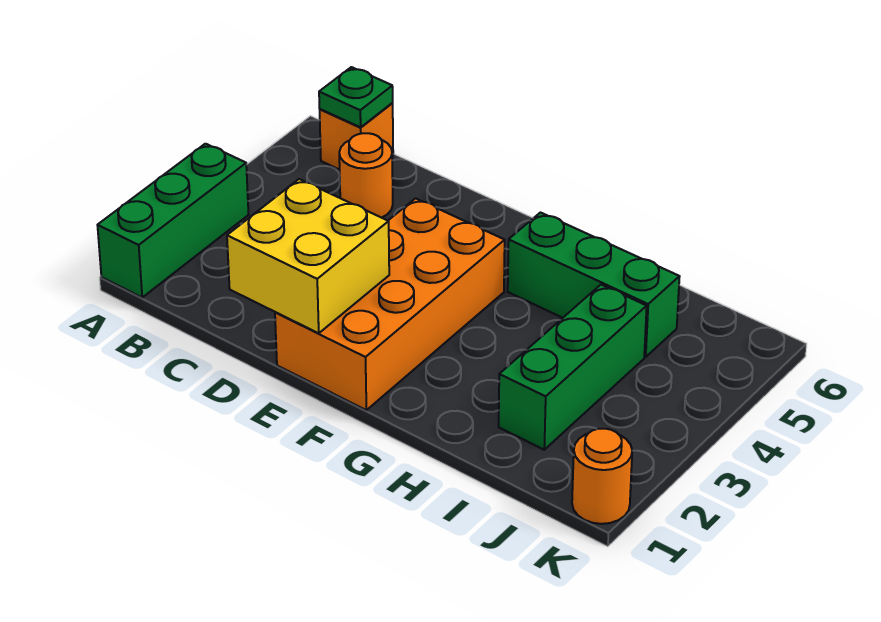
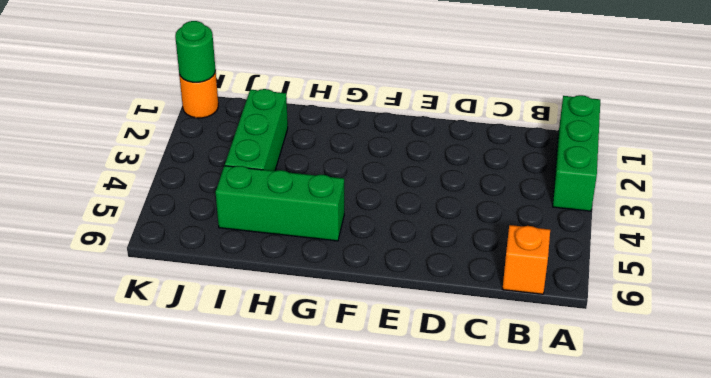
green round brick K1 level 2 -> none
none -> orange round brick C5 level 1
none -> orange brick E1:F4 level 1

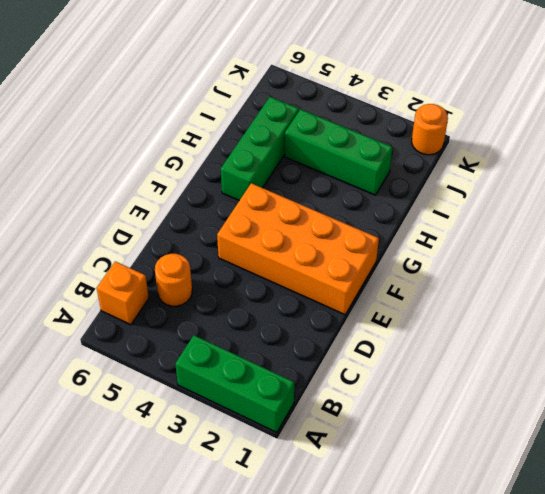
none -> green plate B6 level 2
none -> yellow brick D1:E2 level 2

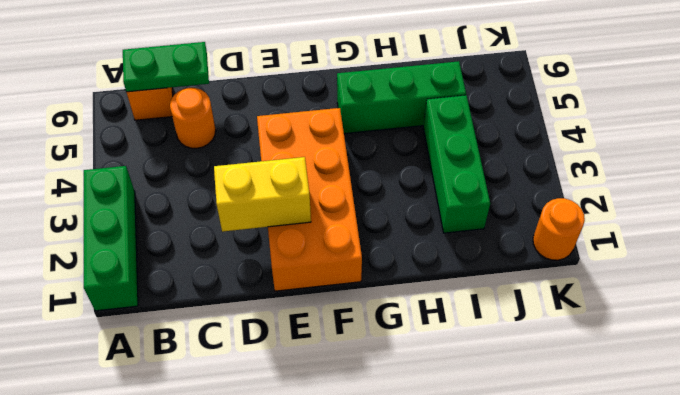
green plate B6:C6 level 2 -> green plate B6 level 2
yellow brick D2:E2 level 2 -> yellow brick D1:E2 level 2

